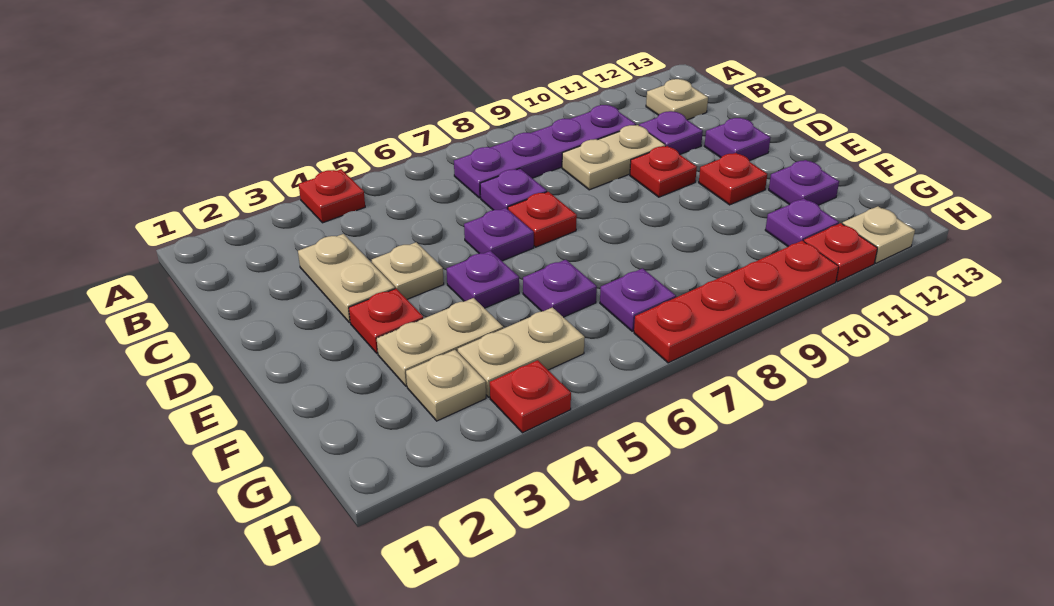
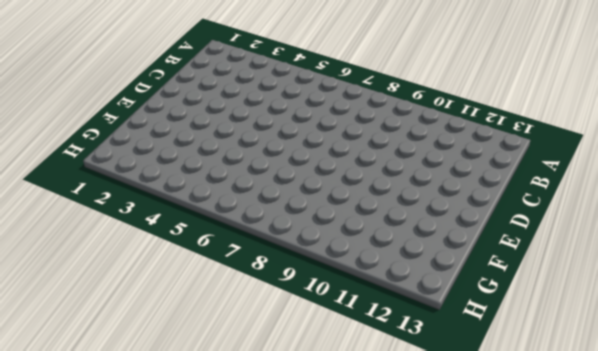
none -> red plate A4 level 1
none -> purple plate B7:B10 level 1
none -> tan plate B12 level 1

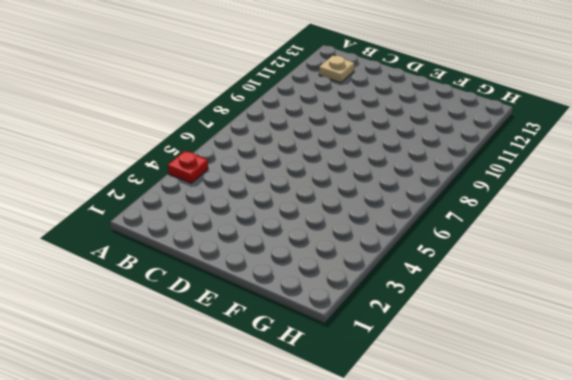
none -> purple plate B7:B10 level 1
none -> tan plate C3:D3 level 1
none -> purple plate C7 level 1

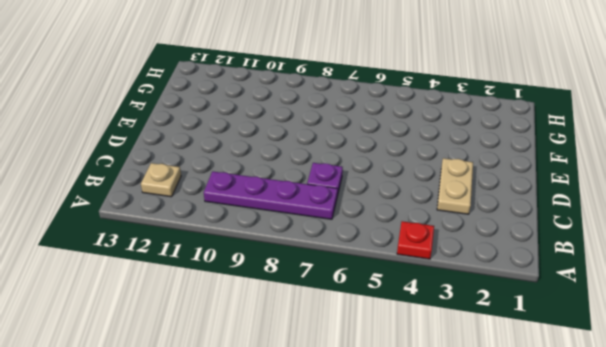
none -> tan plate C9:C10 level 1
none -> purple plate C11 level 1
none -> tan plate D4 level 1

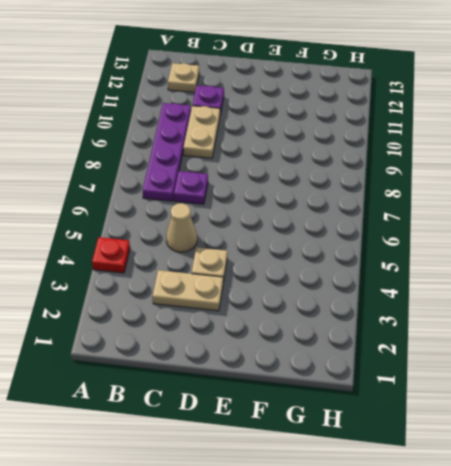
tan cone C5 level 1 -> none
none -> purple plate D6 level 1
none -> red plate D7 level 1
none -> red plate D10 level 1

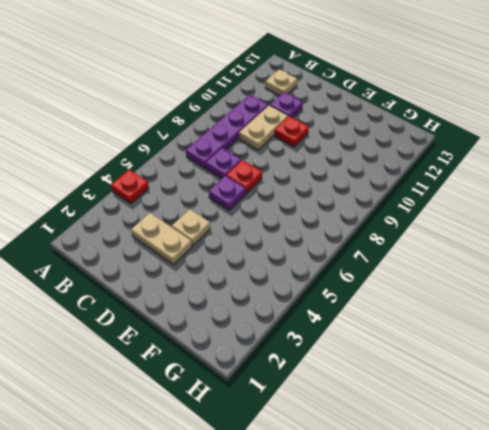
none -> purple plate D12 level 1
none -> red plate E3 level 1
none -> purple plate E5 level 1

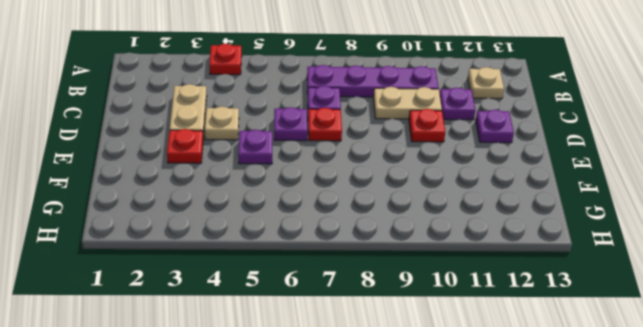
none -> red plate E11 level 1
none -> tan plate F3:F4 level 1
none -> purple plate F6 level 1

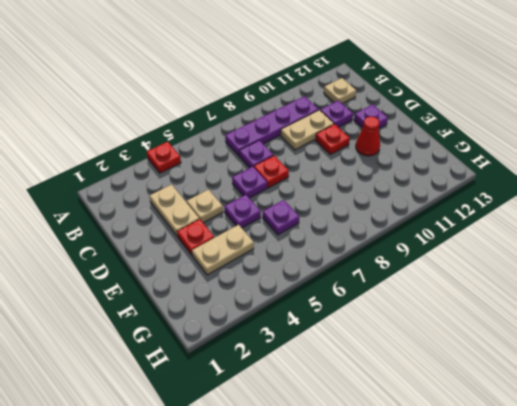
red cone E11 level 1 -> red plate E11 level 1
none -> purple plate F12 level 1
none -> tan plate G3 level 1
none -> tan plate G4:G5 level 1

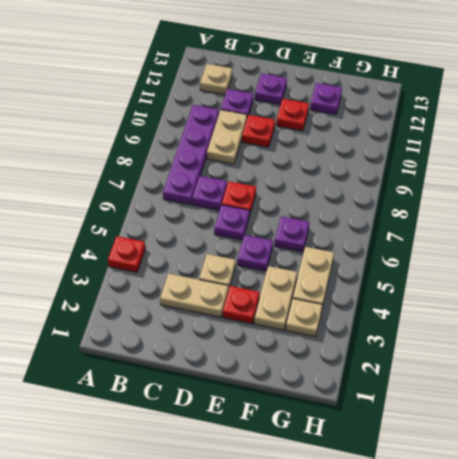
none -> purple plate G7 level 1
none -> purple plate G11 level 1
none -> red plate H4 level 1

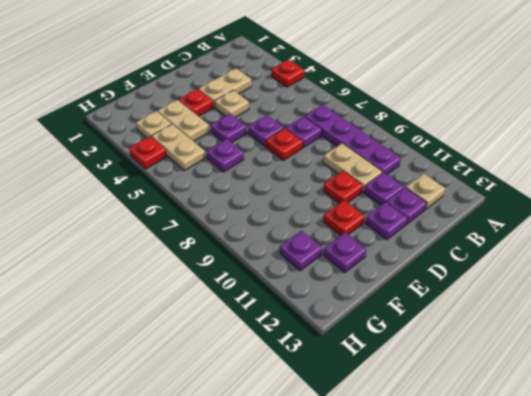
purple plate C12 level 1 -> purple plate G7 level 1
none -> red plate H7:H10 level 1
none -> red plate H11 level 1
none -> tan plate H12 level 1

